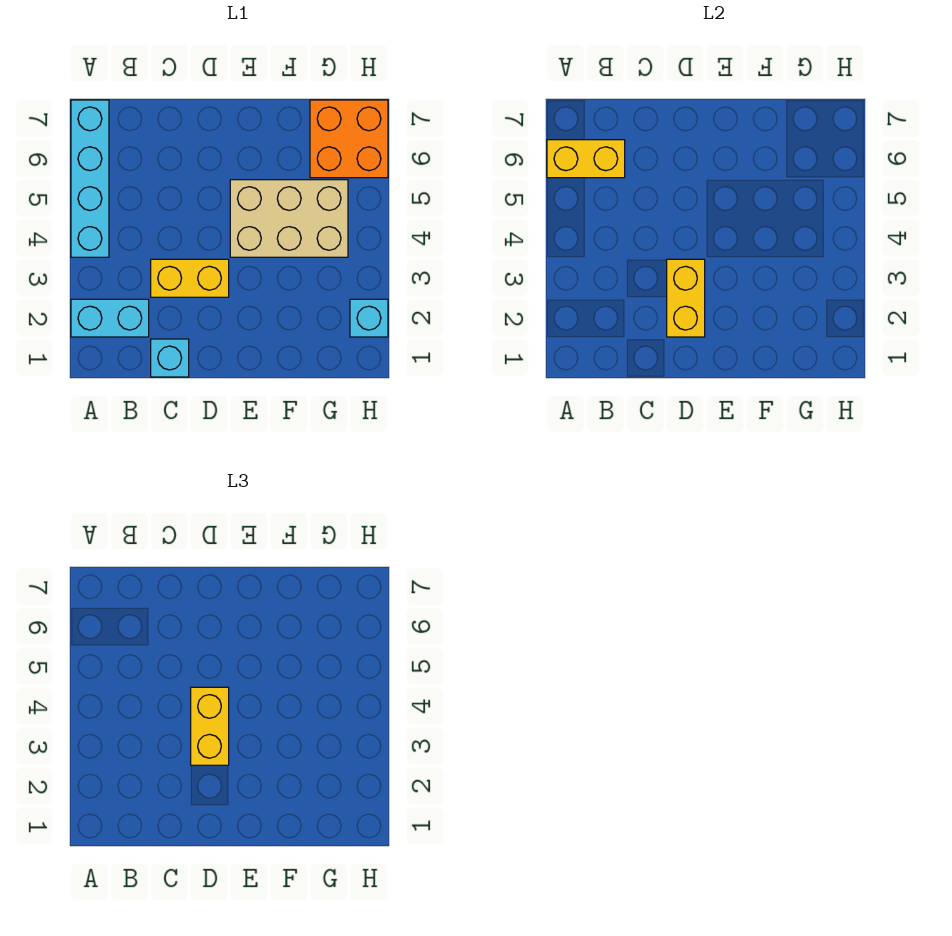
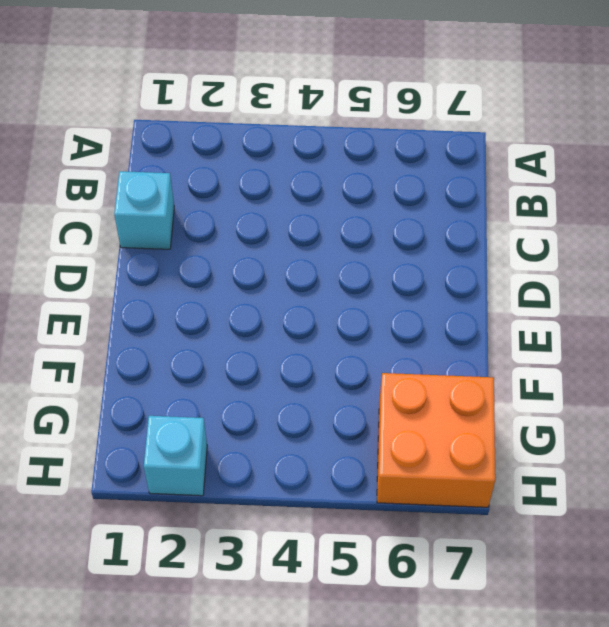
none -> cyan brick A2:B2 level 1
none -> cyan brick A4:A7 level 1

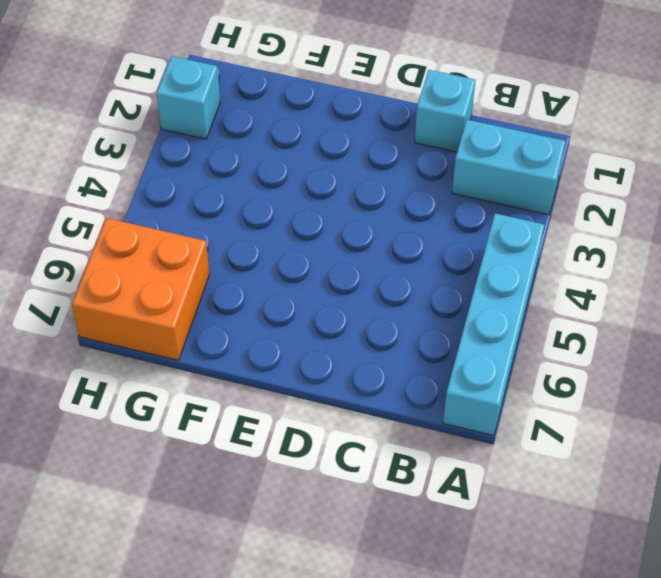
none -> yellow brick C3:D3 level 1
none -> tan brick E4:G5 level 1

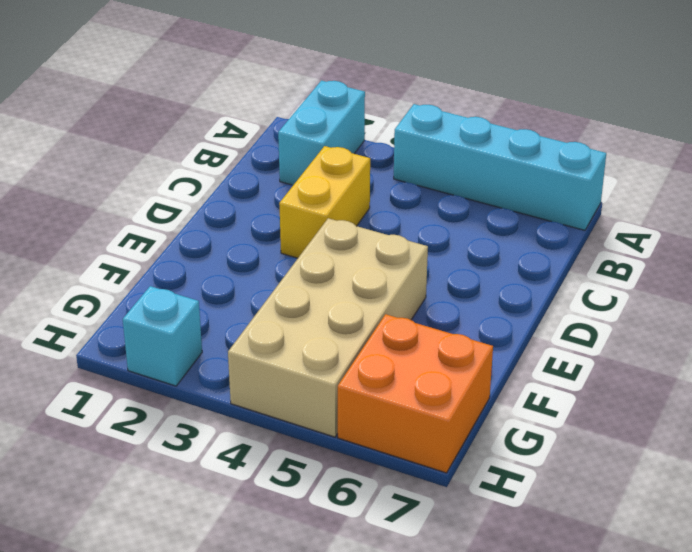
tan brick E4:H5 level 1 -> tan brick E4:G5 level 1
none -> cyan brick C1 level 1
none -> yellow brick A6:B6 level 2

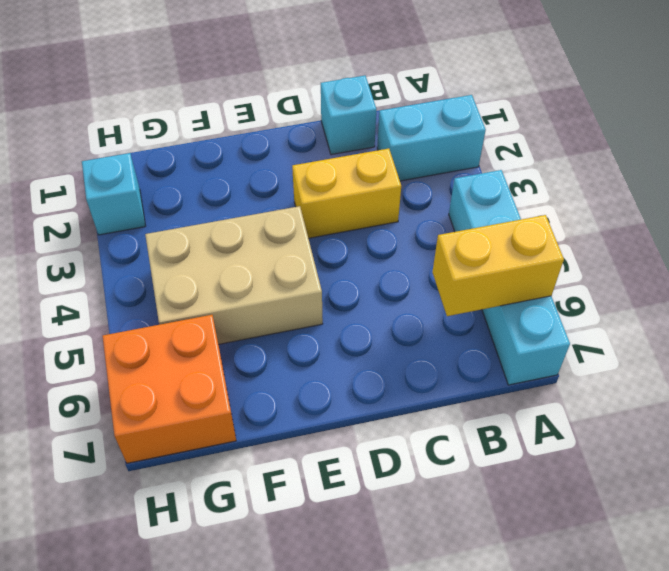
none -> yellow brick D2:D3 level 2
none -> yellow brick D3:D4 level 3

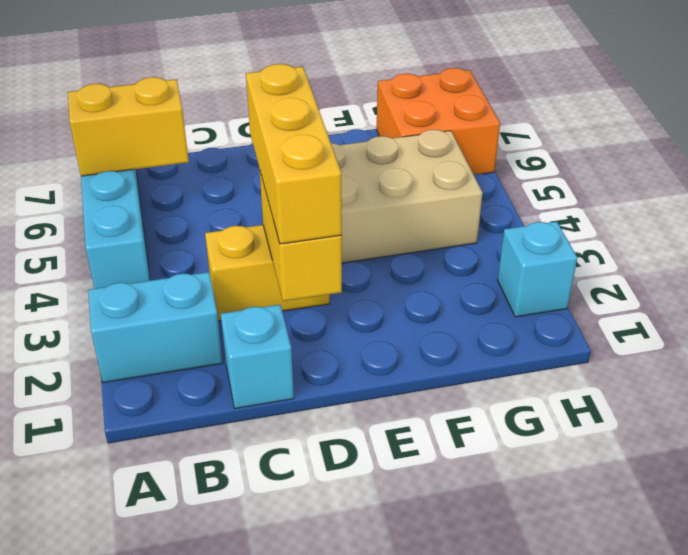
yellow brick D2:D4 level 3 -> yellow brick D3:D4 level 3

